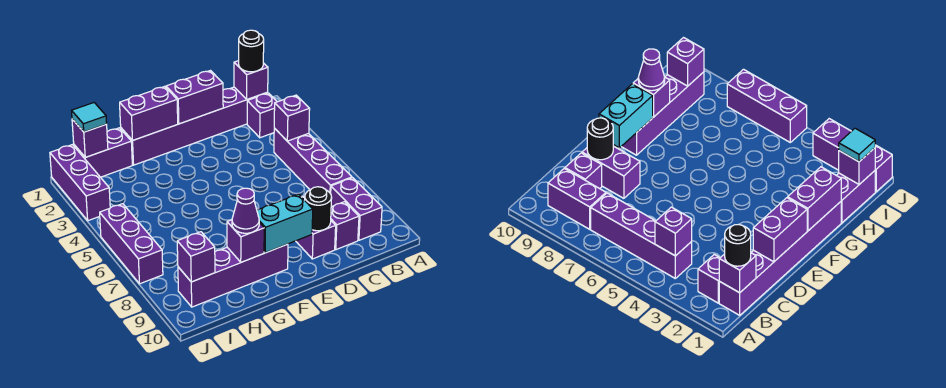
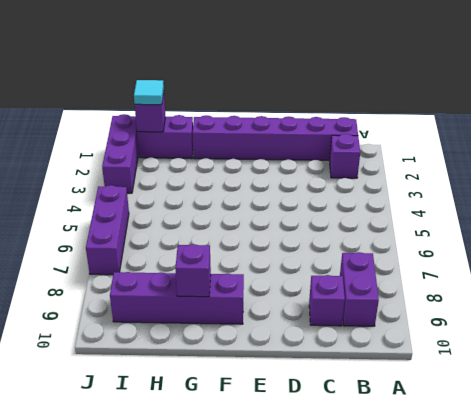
none -> purple brick B4:B7 level 1
none -> purple brick D8:D9 level 1
none -> purple brick B1 level 2

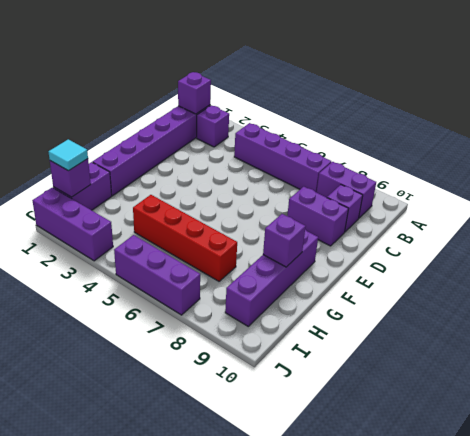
red brick H4:H7 level 1 -> none
none -> purple brick B4 level 2
none -> purple brick D1:E1 level 2
none -> black round brick D9 level 2

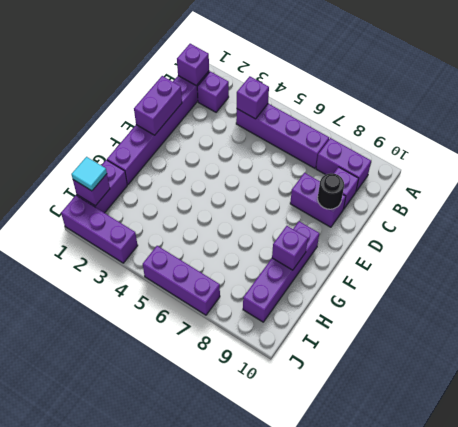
none -> cyan brick E9:F9 level 2
none -> purple brick F1:G1 level 2
none -> purple brick I9 level 2

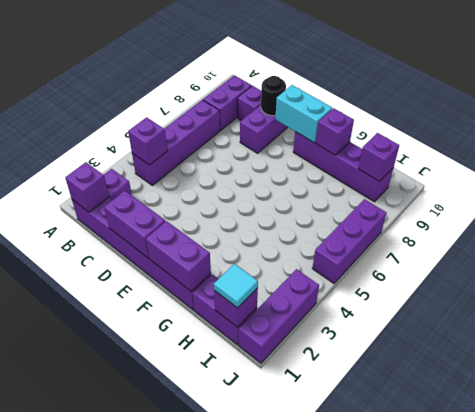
none -> black round brick B1 level 3
none -> purple cone G9 level 3

